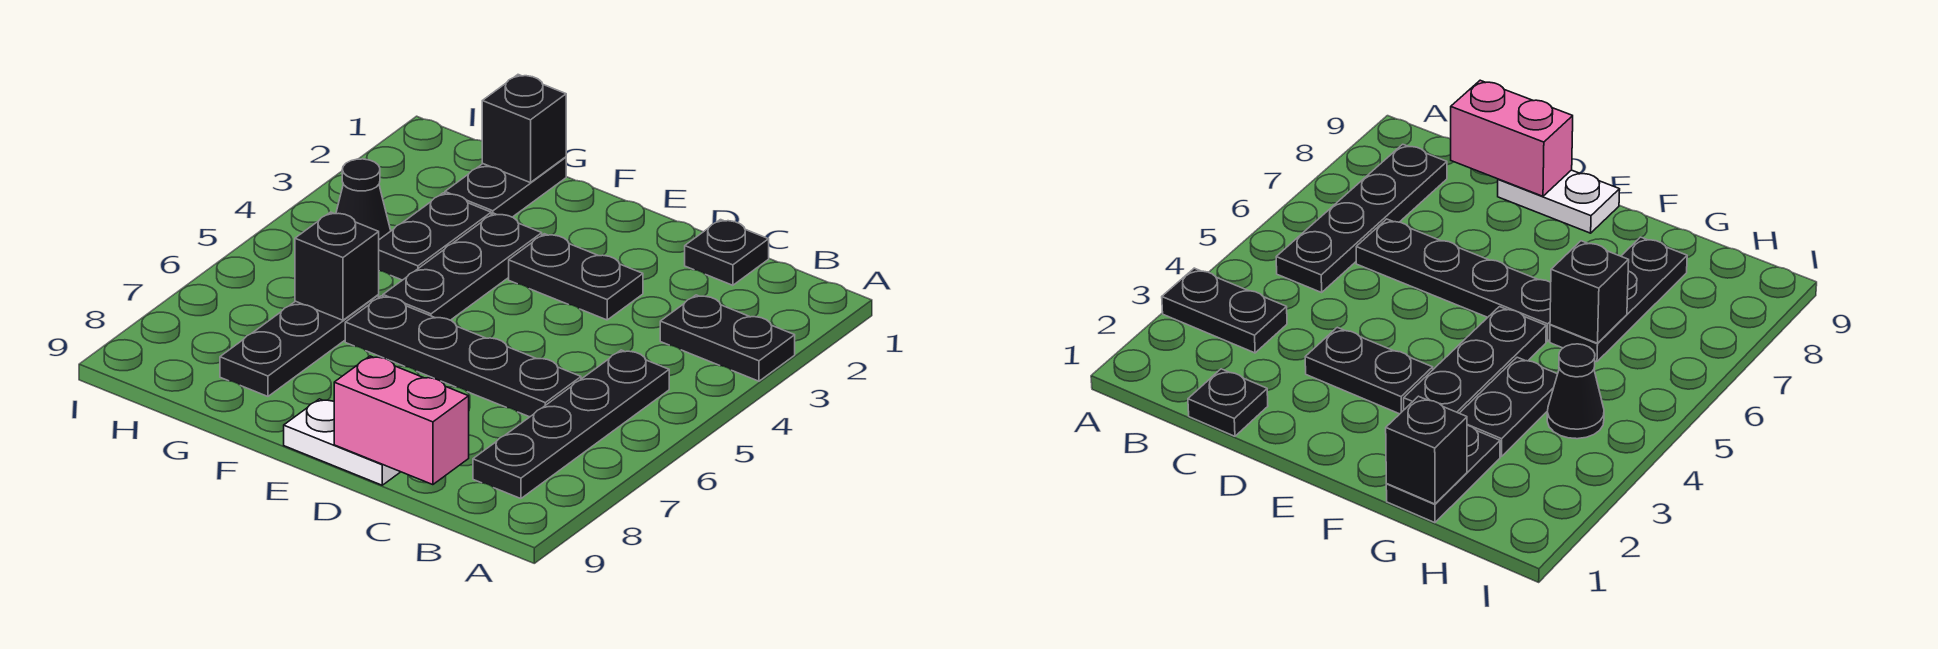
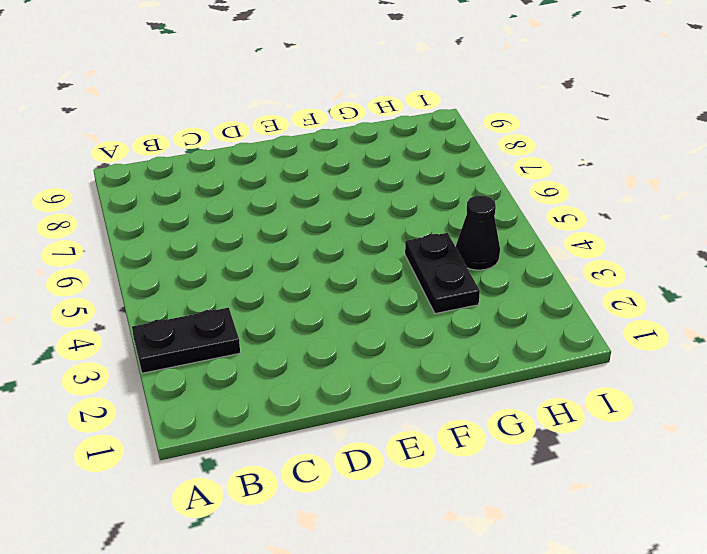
none -> black plate B5:B8 level 1
none -> black plate C1 level 1
none -> black plate C6:F6 level 1

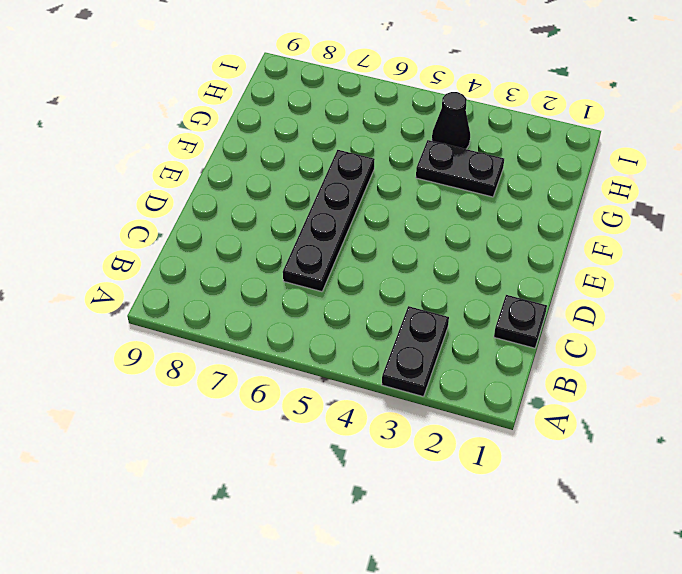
none -> black plate B5:B8 level 1
none -> black plate D3:E3 level 1
none -> white plate D9:E9 level 1

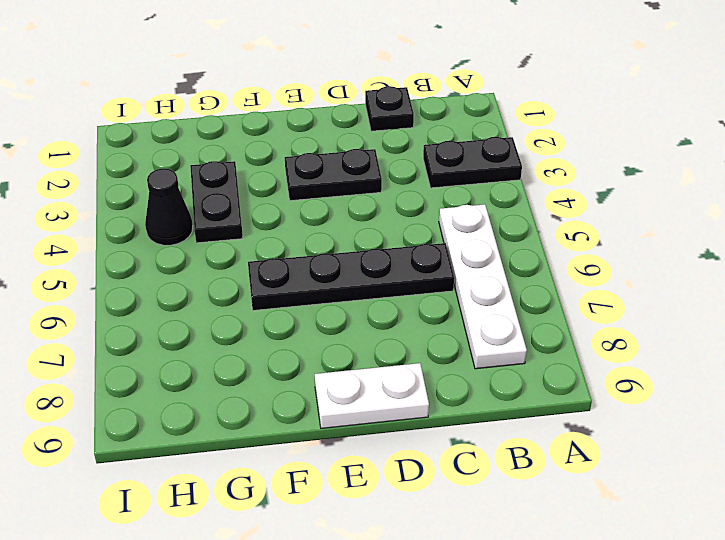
white plate B5:B8 level 1 -> black plate B5:B8 level 1
none -> black plate F3:F5 level 1
none -> black plate G1:G2 level 1
none -> black plate G6:G8 level 1

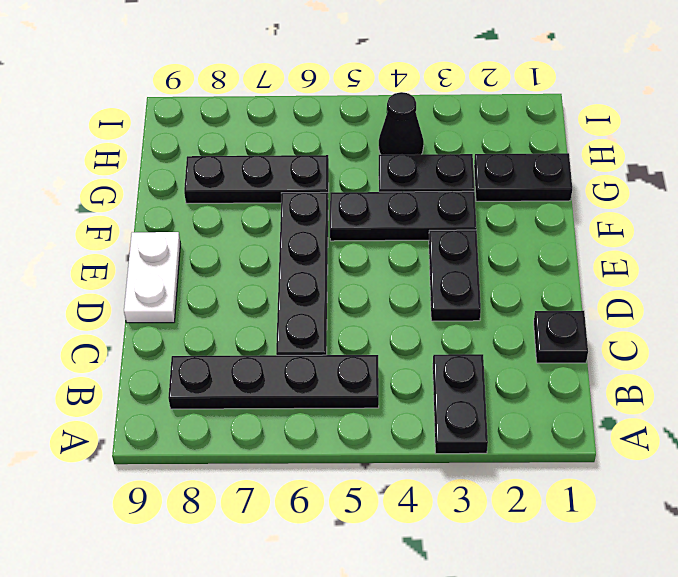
none -> pink brick C9:D9 level 2
none -> black brick G1 level 2
none -> black brick G6 level 2

